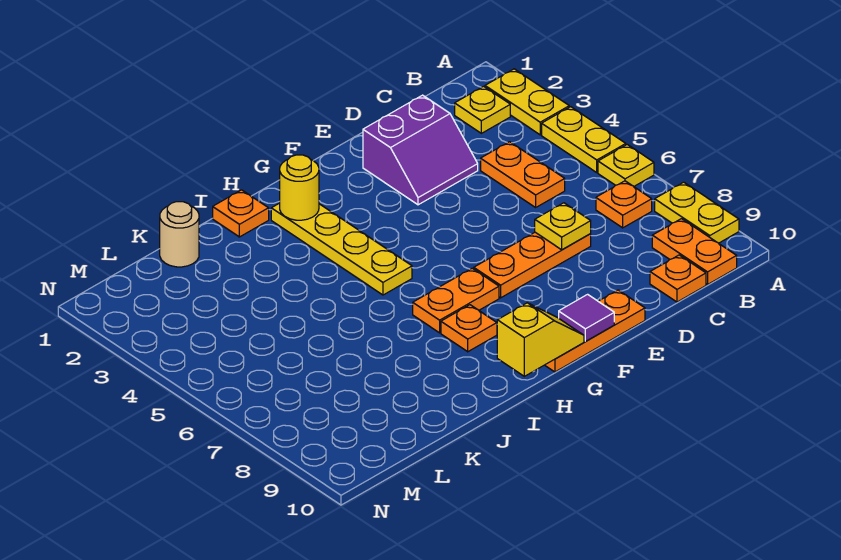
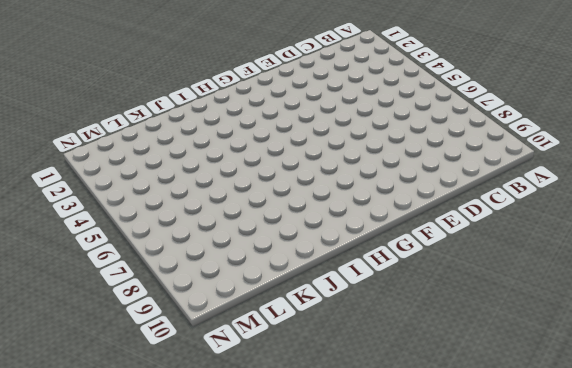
none -> yellow plate A2:A3 level 1
none -> yellow plate A4:A5 level 1
none -> yellow plate A6 level 1

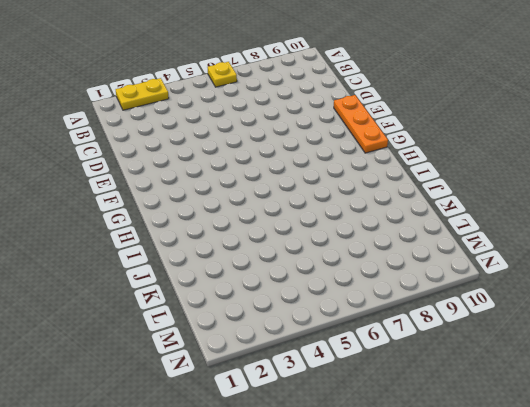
none -> yellow plate A4:A5 level 1
none -> yellow plate A8:A9 level 1
none -> yellow plate B2 level 1

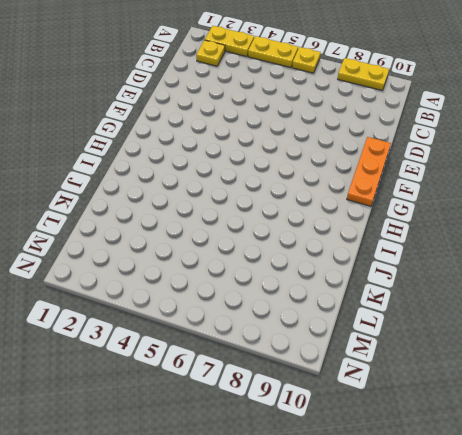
none -> orange plate B7 level 1
none -> orange plate B9:B10 level 1
none -> orange plate C4:C5 level 1

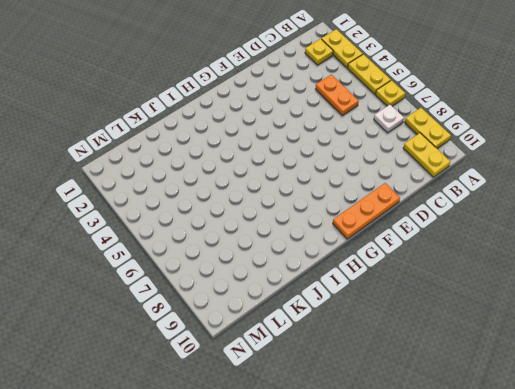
white plate B7 level 1 -> orange plate B7 level 1
yellow plate B9:B10 level 1 -> orange plate B9:B10 level 1
none -> orange plate C10 level 1
none -> purple slope D2:E3 level 1 top 2
none -> orange plate D7:F7 level 1

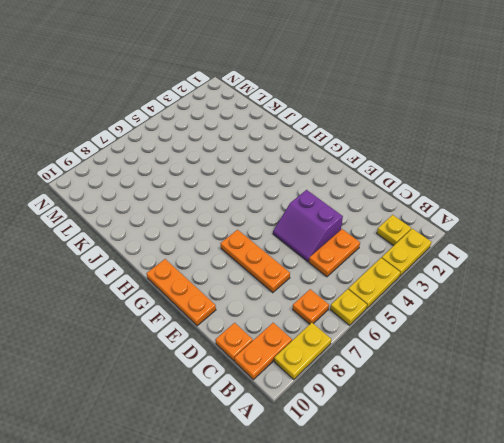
purple slope D4:E5 level 1 top 4 -> purple slope D2:E3 level 1 top 2
none -> orange plate G7:H7 level 1
none -> yellow plate H2:H5 level 1
none -> orange plate H8 level 1

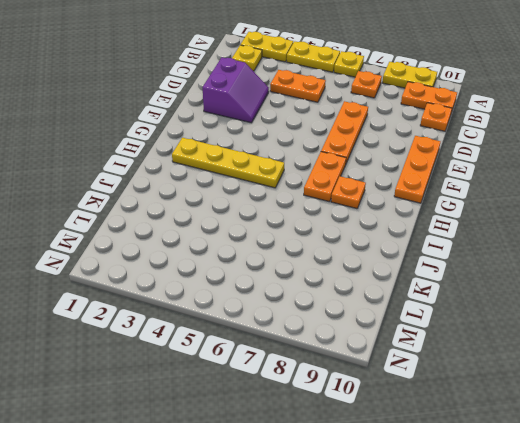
none -> orange plate I1 level 1
none -> tan round brick K1 level 1
none -> yellow plate D7 level 2

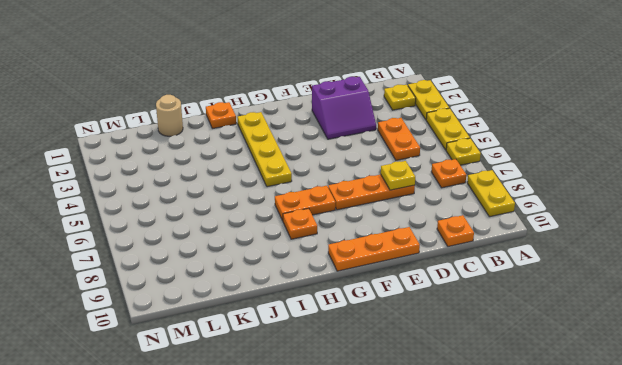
none -> orange plate B9:B10 level 1
none -> purple tile F10 level 2
none -> yellow slope G10:H10 level 2 top H

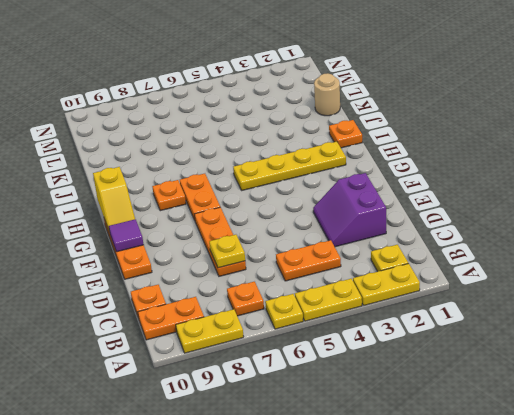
none -> yellow round brick H2 level 2

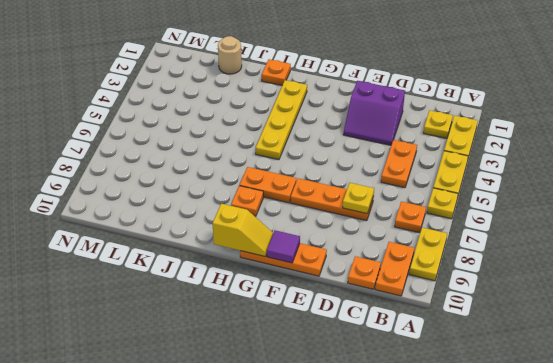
none -> yellow round brick H2 level 2

